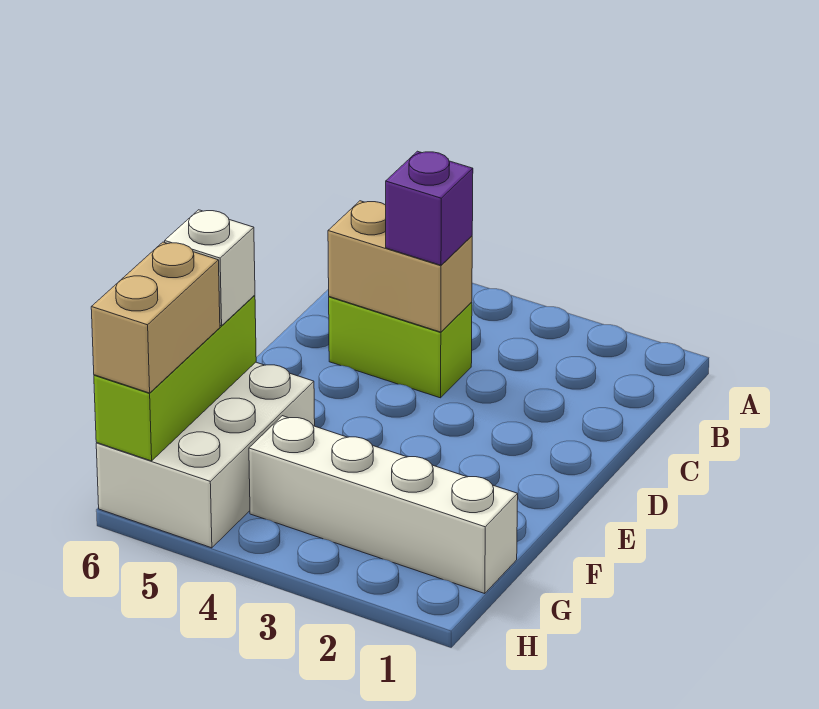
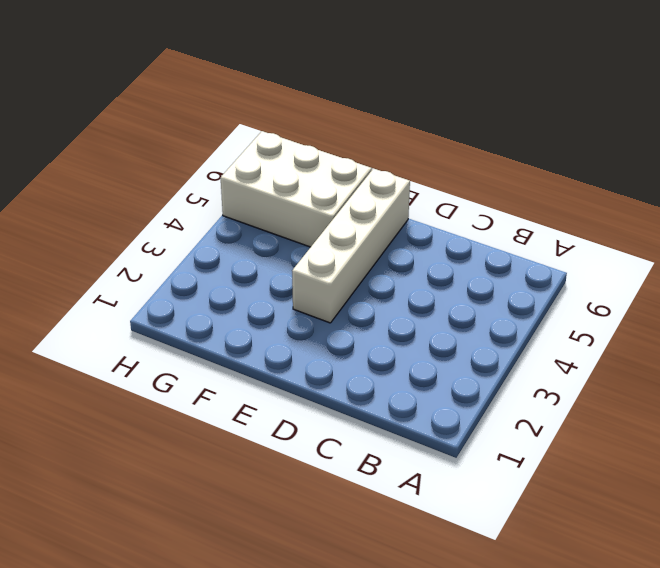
white brick E3:E6 level 1 -> white brick G1:G4 level 1
none -> lime brick C4:C5 level 1
none -> tan brick C4:C5 level 2

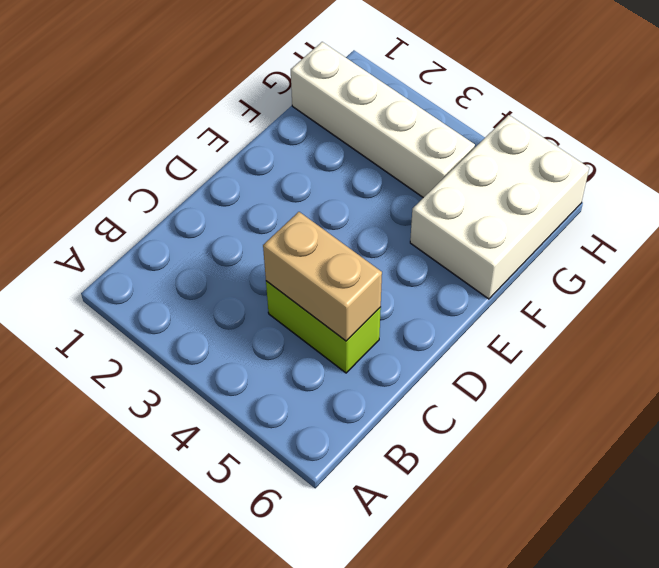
none -> lime brick F6:H6 level 2
none -> purple brick C4 level 3

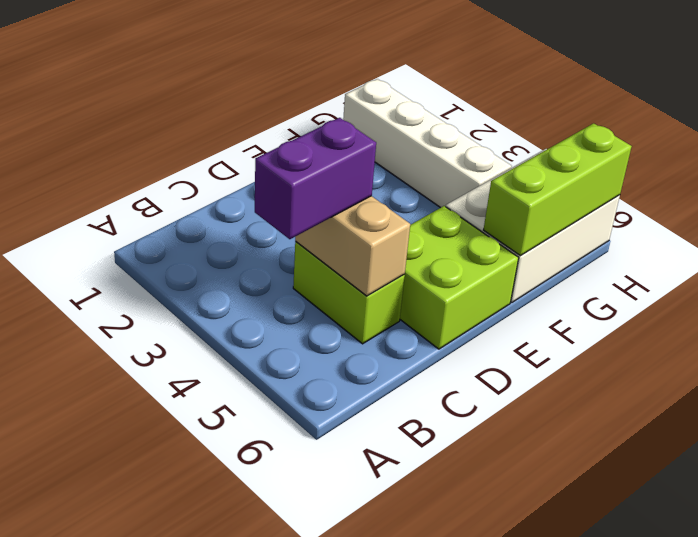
purple brick B4:C4 level 3 -> purple brick C4 level 3
lime brick D5:E6 level 1 -> none
none -> white brick F6 level 3
none -> tan brick G6:H6 level 3

